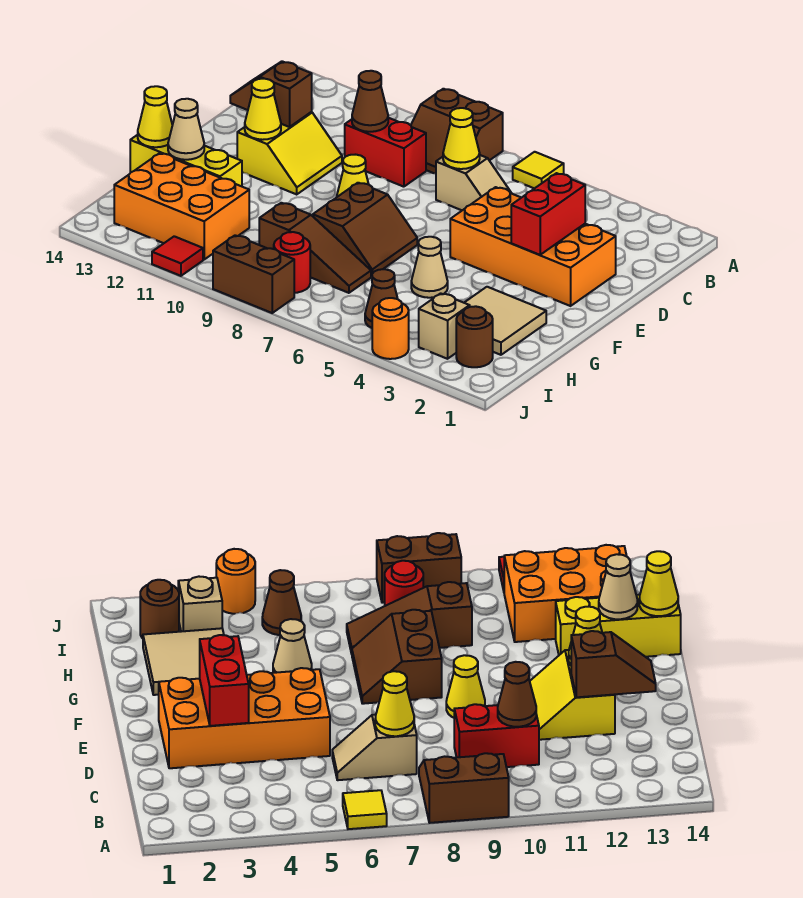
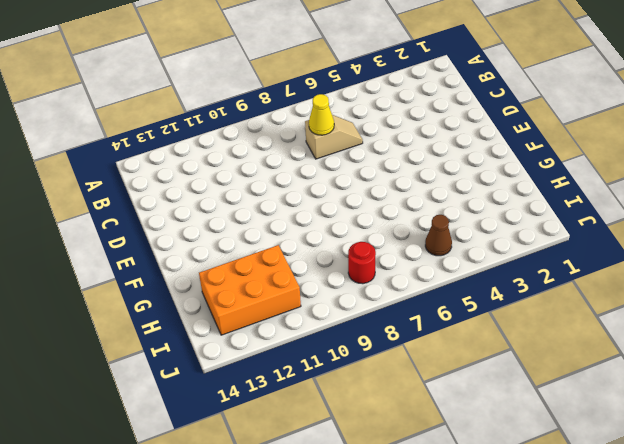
none -> yellow tile A6 level 1
none -> brown slope A8:B9 level 1 top A
none -> red brick C9:C10 level 1

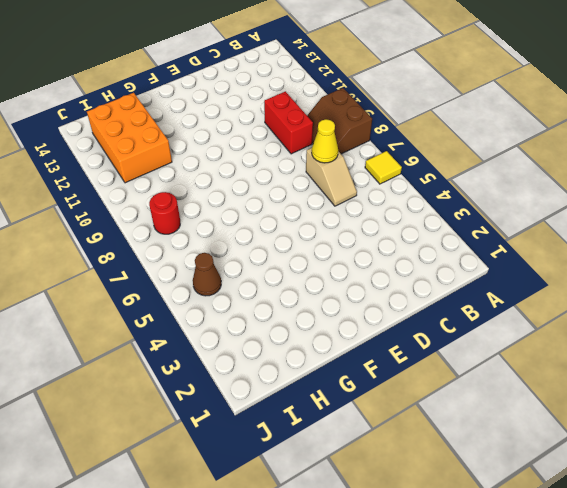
none -> orange brick D2:E5 level 1
none -> yellow slope D11:E12 level 1 top 12
none -> yellow cone E9 level 1

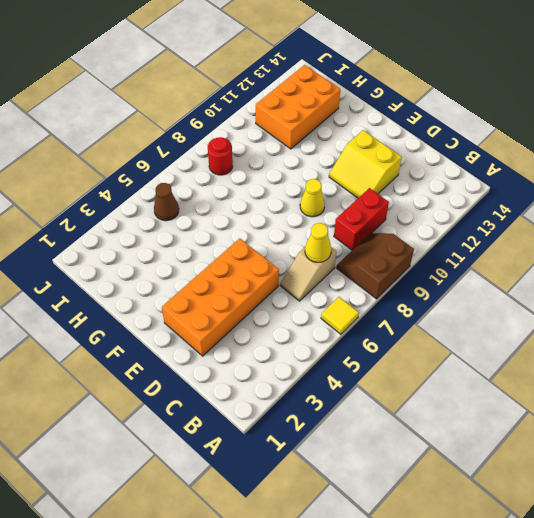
none -> brown slope F7:G8 level 1 top 8
none -> tan tile G2:H3 level 1
none -> tan cone G5 level 1

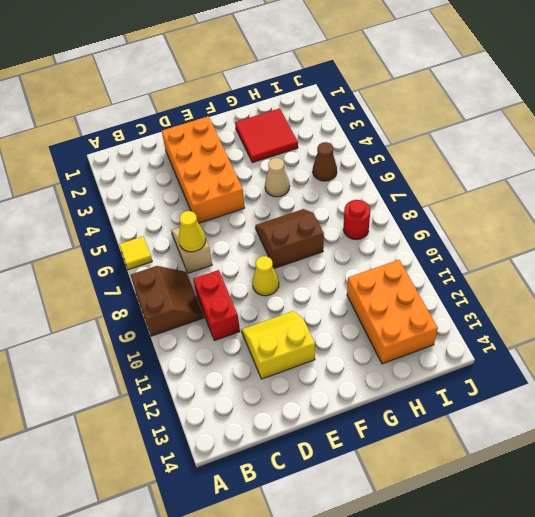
red tile G2:H3 level 1 -> tan tile G2:H3 level 1
none -> yellow brick G12:G14 level 1
none -> brown slope H7:H9 level 1 top 9
none -> brown round brick I2 level 1

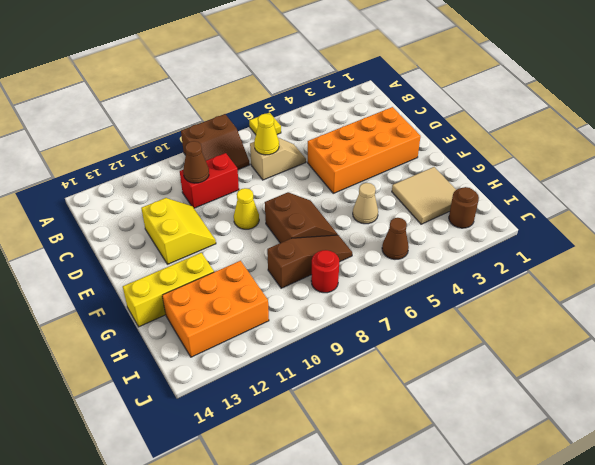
none -> tan brick I3 level 1
none -> orange round brick J4 level 1
none -> brown brick J8:J9 level 1

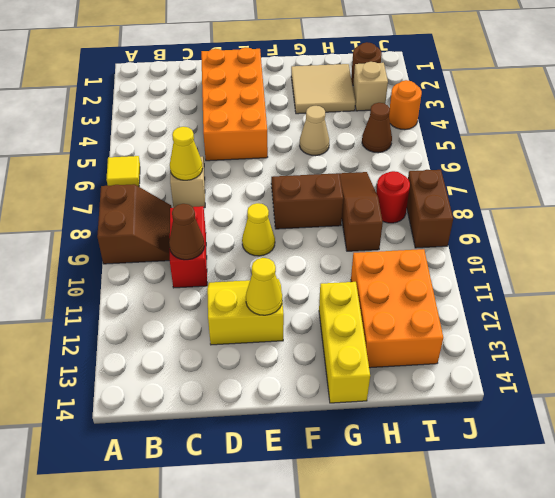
none -> red tile J11 level 1
none -> red brick D3:E3 level 2
none -> brown slope D12:D13 level 2 top 12

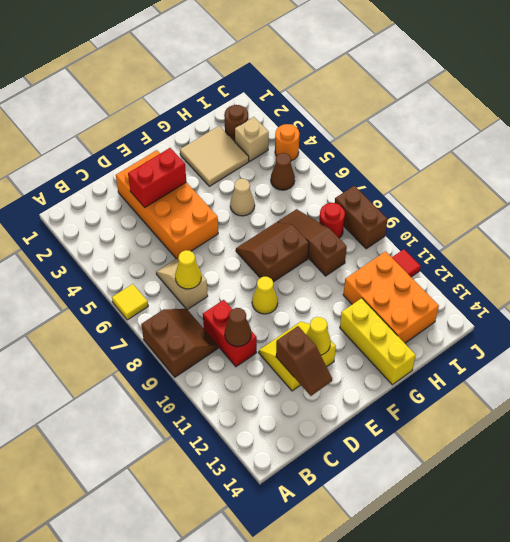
none -> tan cone G13 level 2
none -> yellow cone G14 level 2

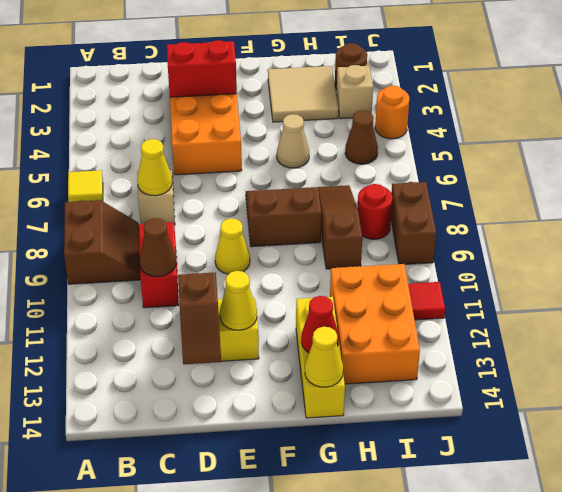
red cone G13 level 2 -> tan cone G13 level 2

